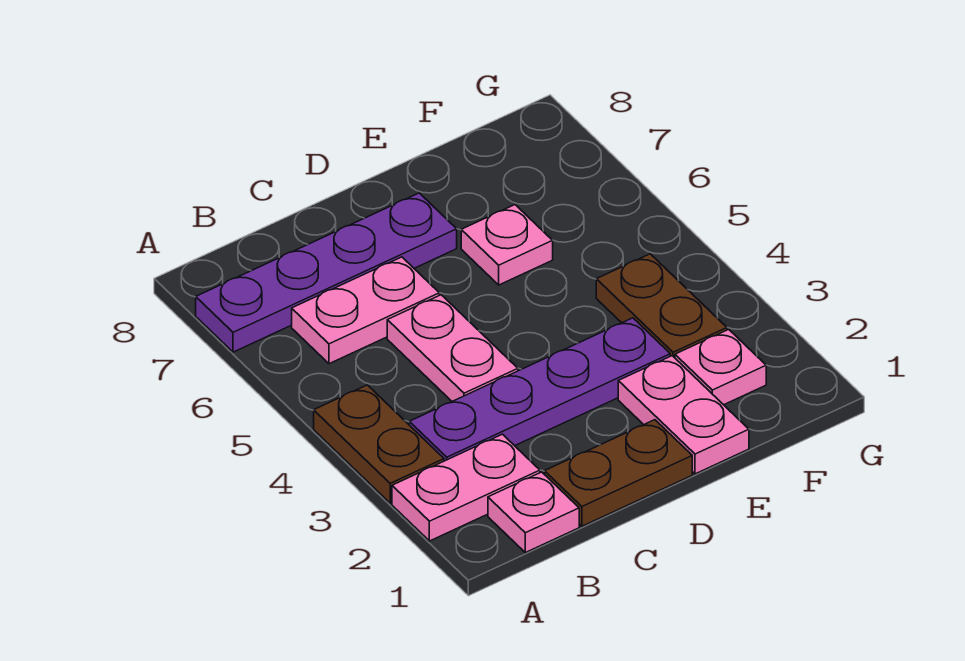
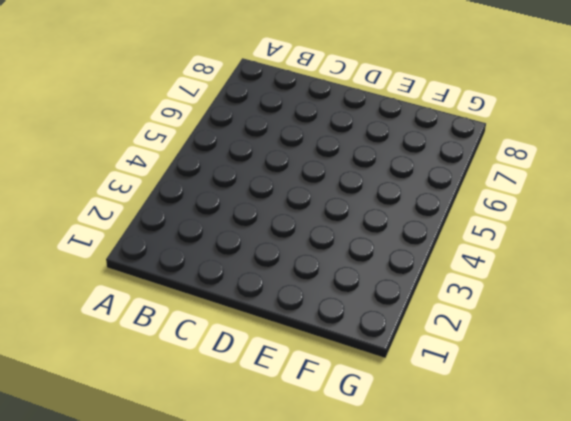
none -> pink plate A2:B2 level 1
none -> brown plate A3:A4 level 1
none -> purple plate A7:D7 level 1

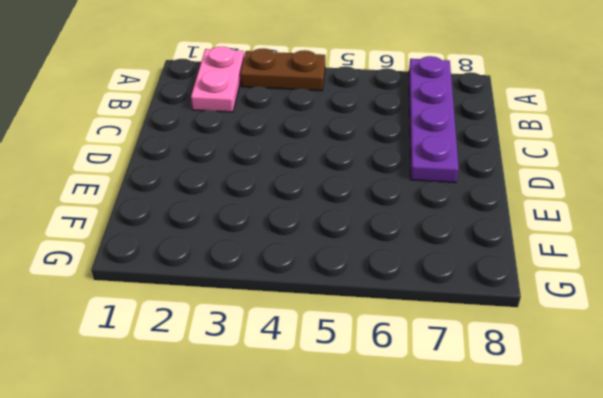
none -> pink plate B1 level 1
none -> purple plate B3:E3 level 1
none -> pink plate B6:C6 level 1

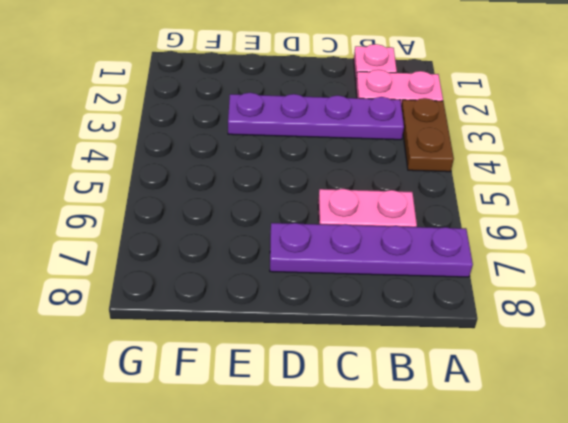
none -> brown plate C1:D1 level 1
none -> pink plate C4:C5 level 1
none -> pink plate E1:E2 level 1

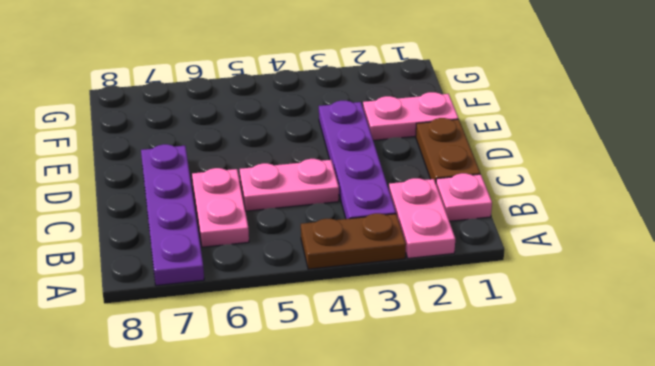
none -> pink plate E6 level 1
none -> pink plate F2 level 1
none -> brown plate F3:F4 level 1

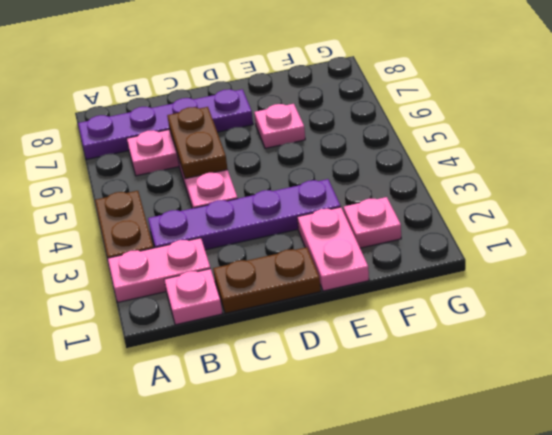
brown plate C5:C6 level 2 -> brown plate F3:F4 level 1

